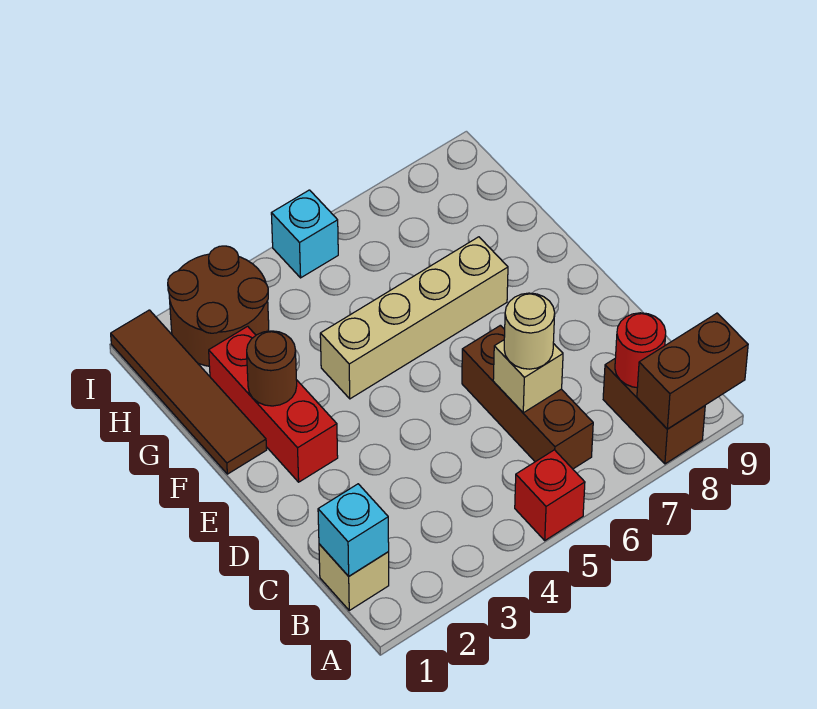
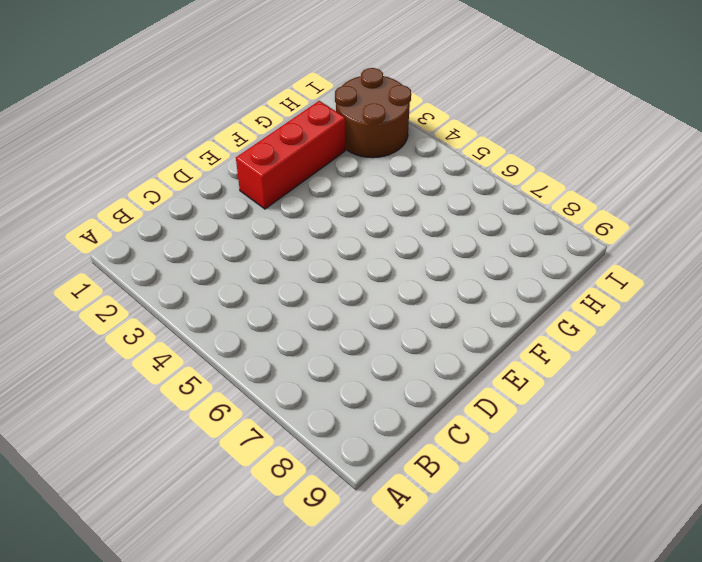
none -> red brick A5 level 1
none -> brown brick A8:B8 level 1
none -> tan brick B1 level 1

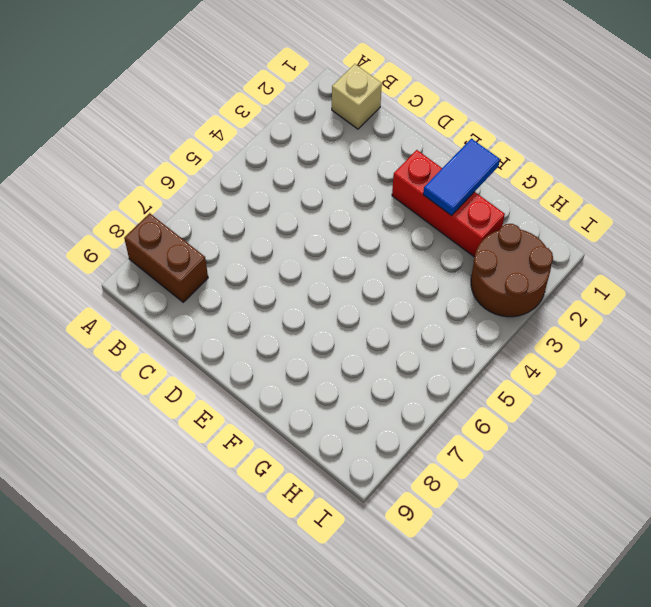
blue tile F1:F2 level 2 -> brown round brick F2 level 2
none -> red brick A5 level 1
none -> brown brick B6:D6 level 1
none -> brown tile F1:I1 level 1

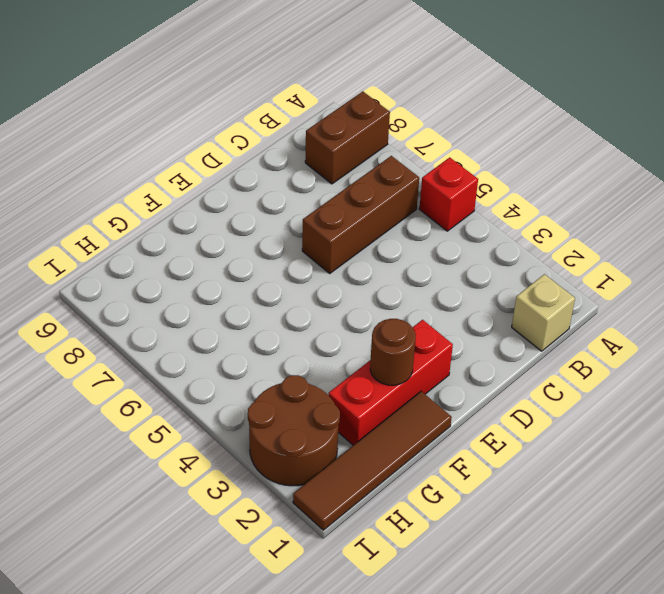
none -> tan brick F4:F7 level 1
none -> cyan brick I5 level 1
none -> brown brick A8:A9 level 2

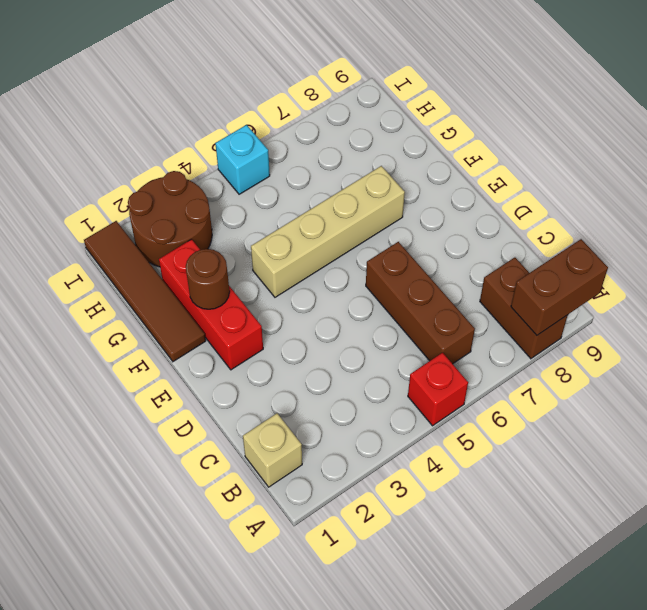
none -> cyan brick B1 level 2
none -> red round brick B8 level 2
none -> tan brick C6 level 2

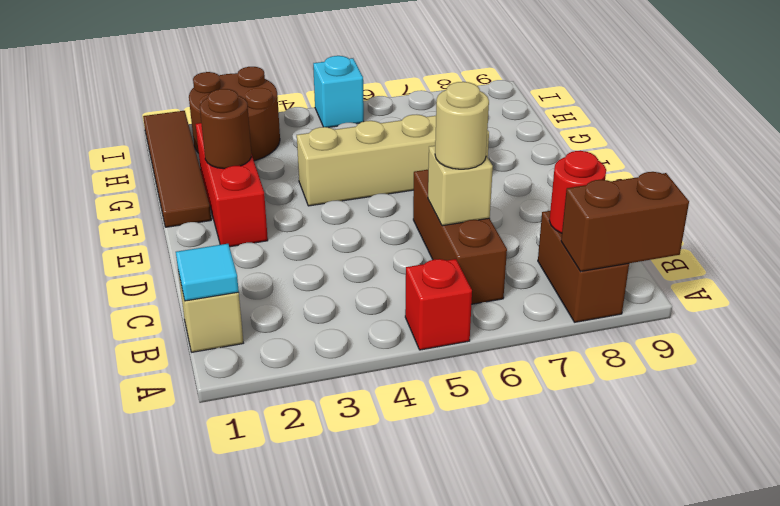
cyan tile B1 level 2 -> cyan brick B1 level 2

